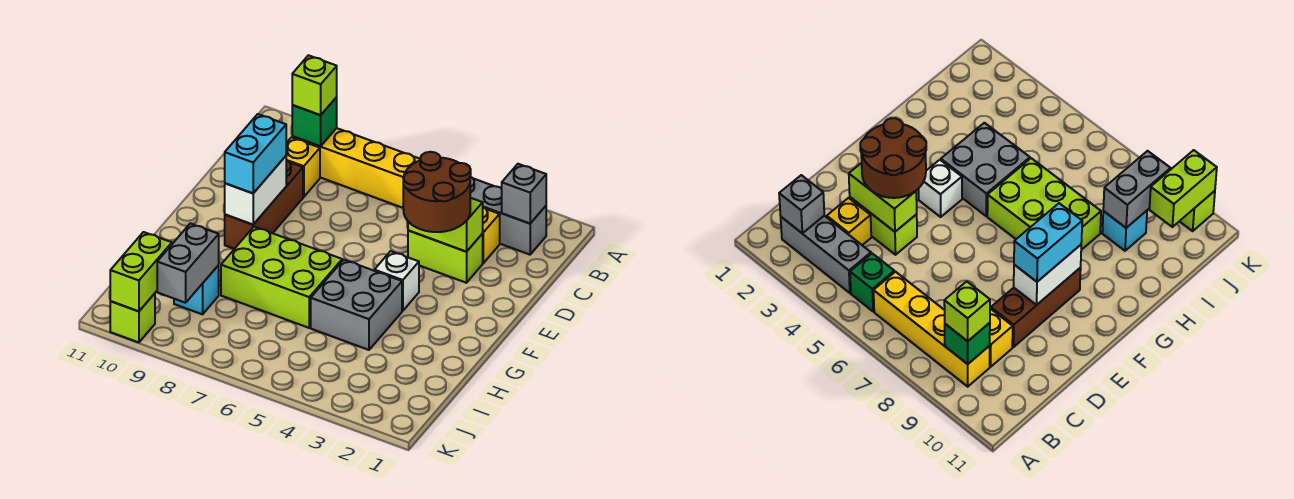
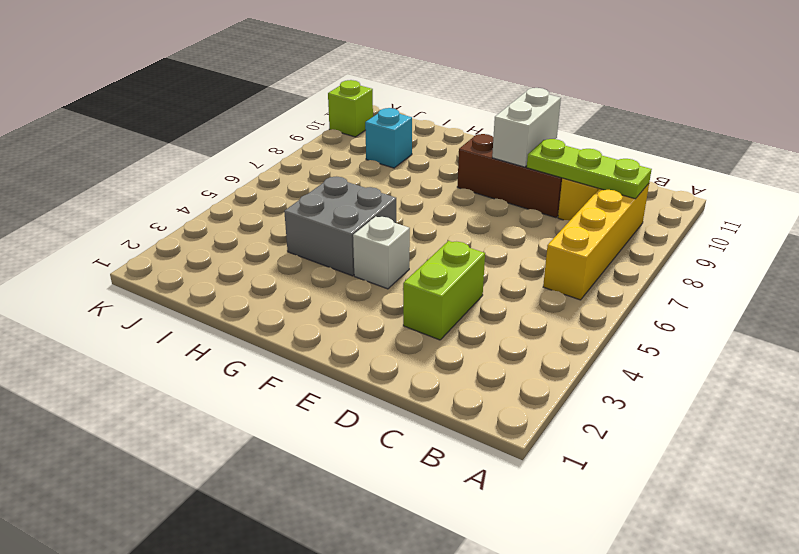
lime plate B9:D9 level 2 -> green brick B9 level 2
white brick E9:E10 level 2 -> white brick E9:F9 level 2
none -> grey brick B2:B4 level 1
none -> green brick B5 level 1
none -> yellow brick C3 level 1

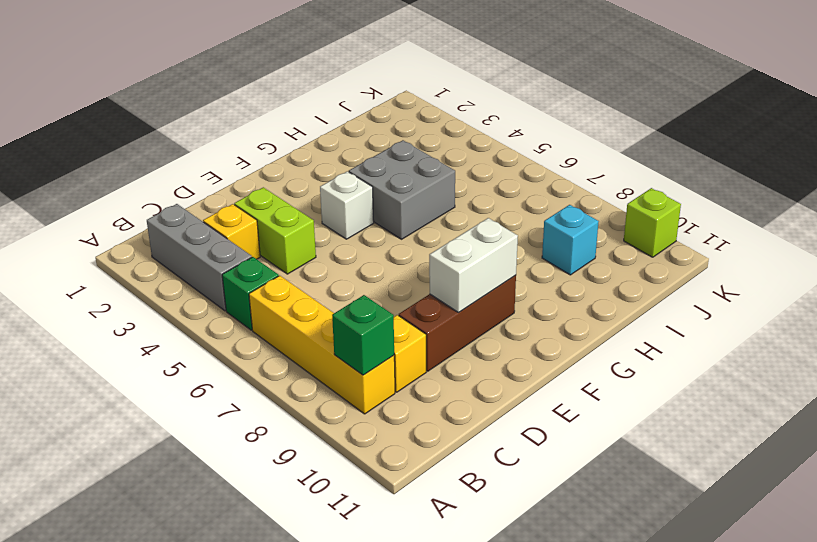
none -> lime brick G6:H8 level 1
none -> grey brick B2 level 2
none -> lime brick D3:D4 level 2

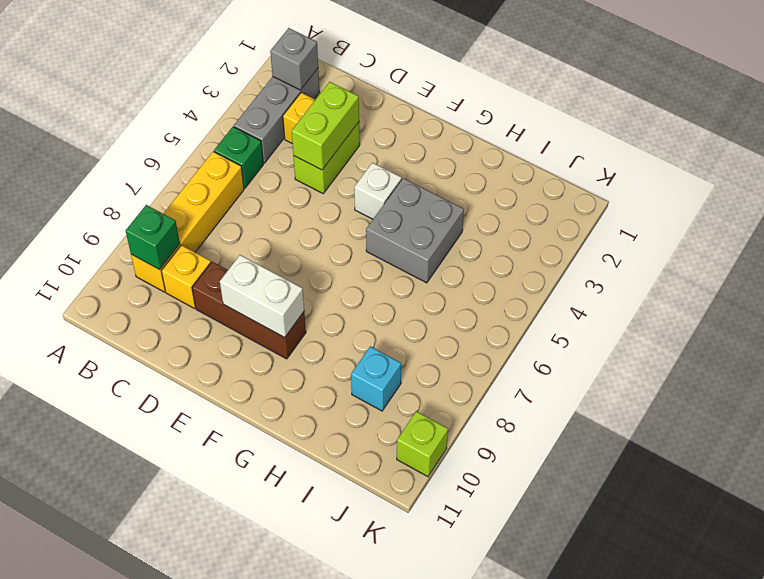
none -> lime brick G6:H8 level 1
none -> grey brick I9:J9 level 2
none -> lime brick J10:K10 level 2

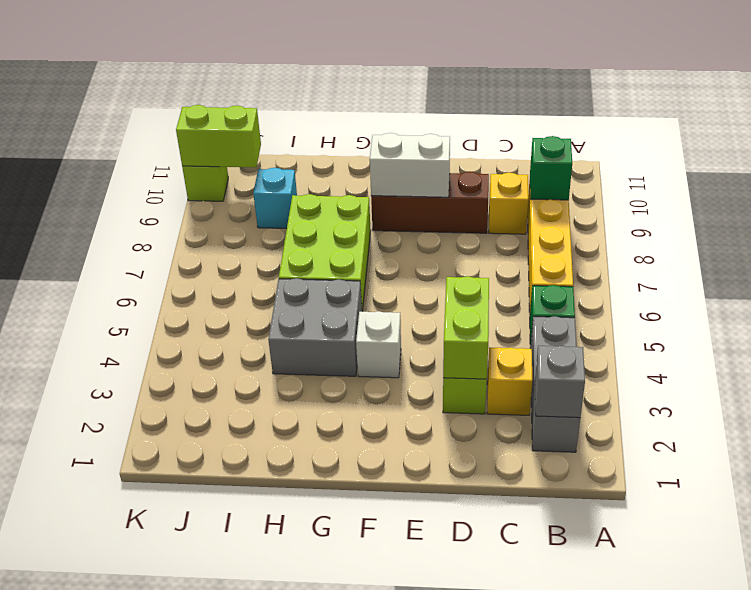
none -> grey brick I9:J9 level 2
none -> lime brick B9 level 3
none -> brown round brick D3:E4 level 3

